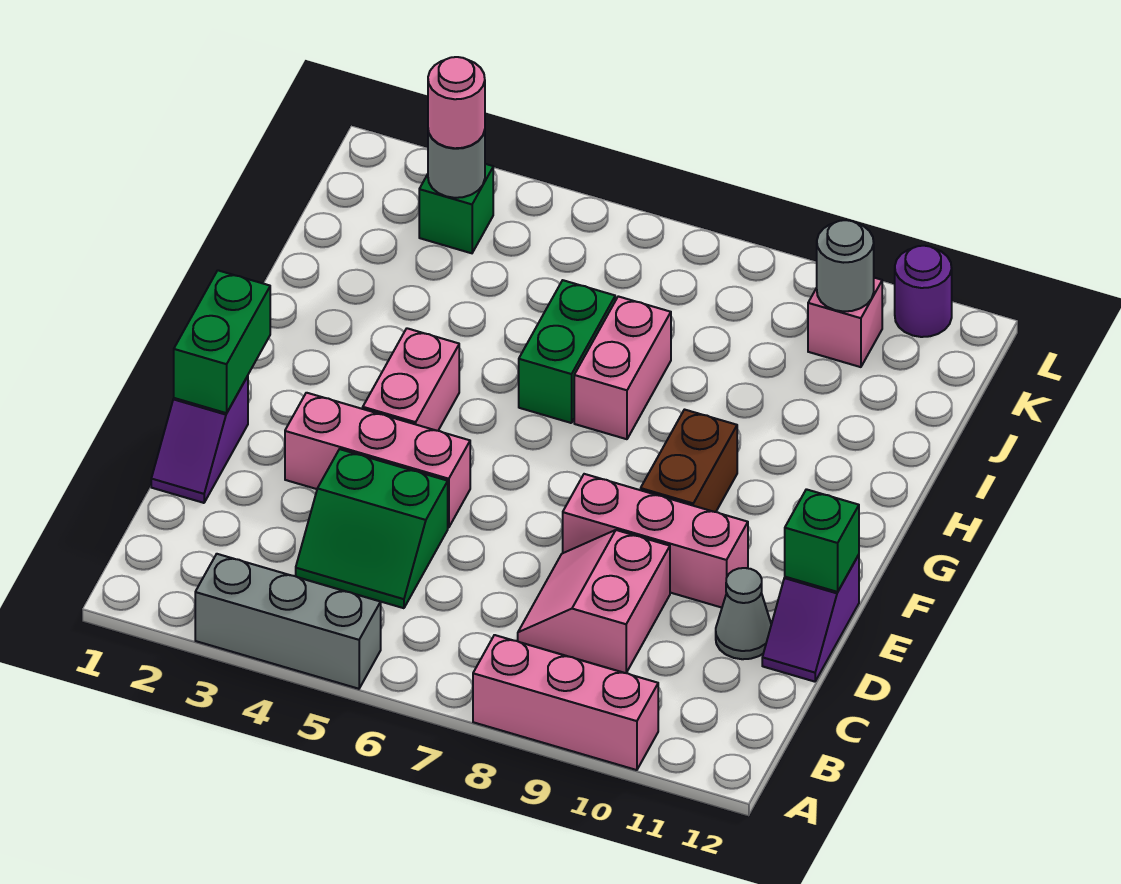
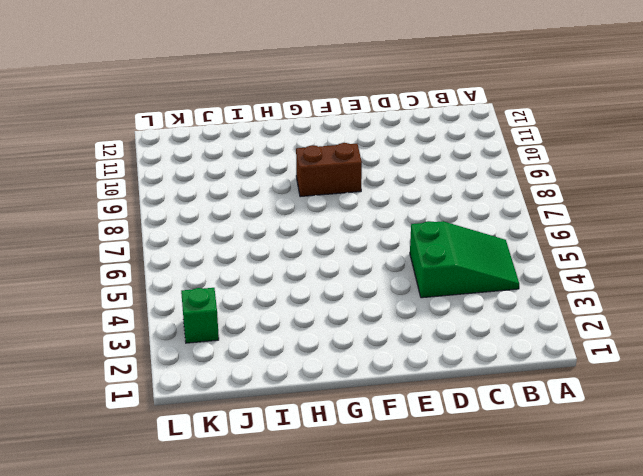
green slope B4:D5 level 1 top D -> green slope C4:D5 level 1 top D
none -> grey brick A3:A5 level 1
none -> pink brick A8:A10 level 1
none -> pink slope C8:D9 level 1 top 9

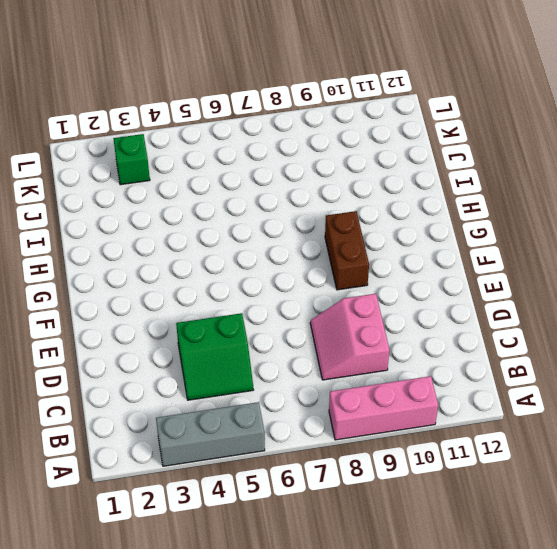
none -> purple slope D1:E1 level 1 top E
none -> grey cone D11 level 1
none -> purple slope D12:E12 level 1 top E

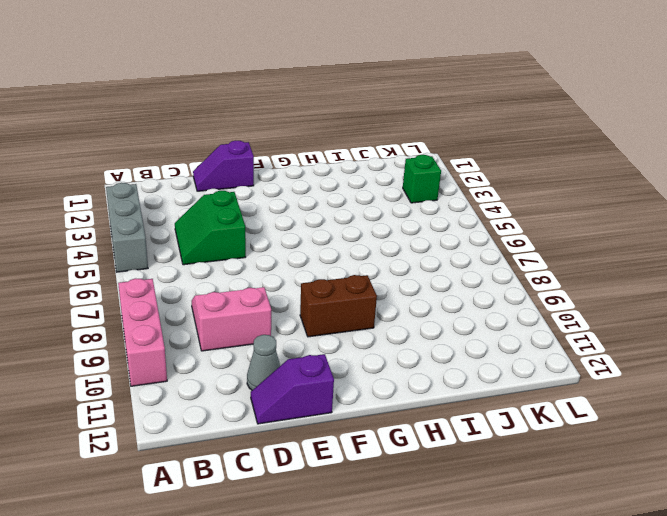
none -> pink brick E3:E5 level 1
none -> pink brick E8:E10 level 1
none -> pink brick F4:G4 level 1

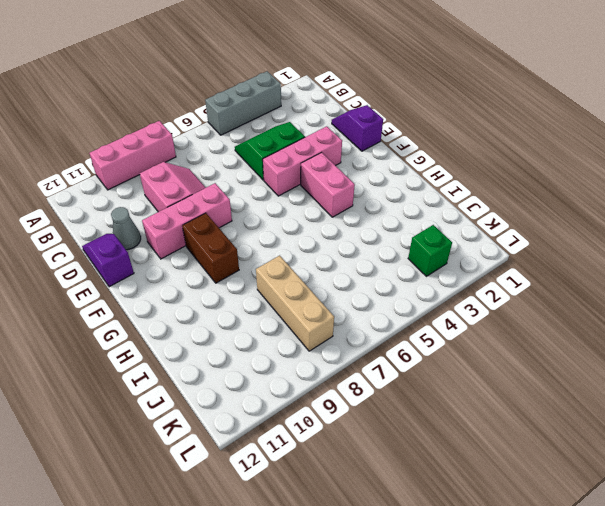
tan brick I8:K8 level 1 -> none
none -> green brick H6:I6 level 1
none -> pink brick H7:I7 level 1
none -> pink brick K10 level 1

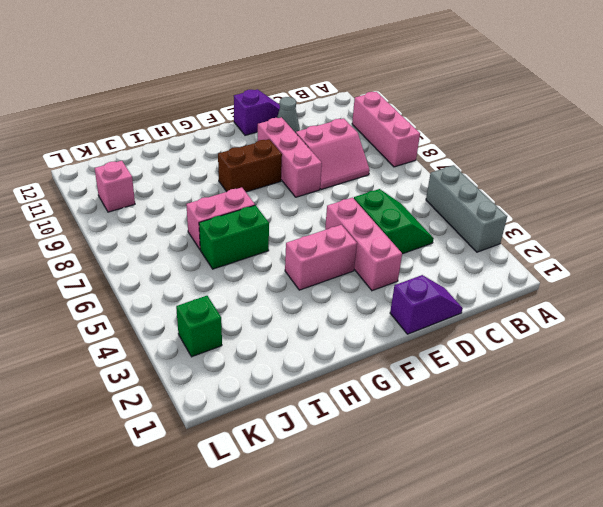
none -> purple round brick L11 level 1
none -> green brick E1:F1 level 2
none -> green brick E12 level 2

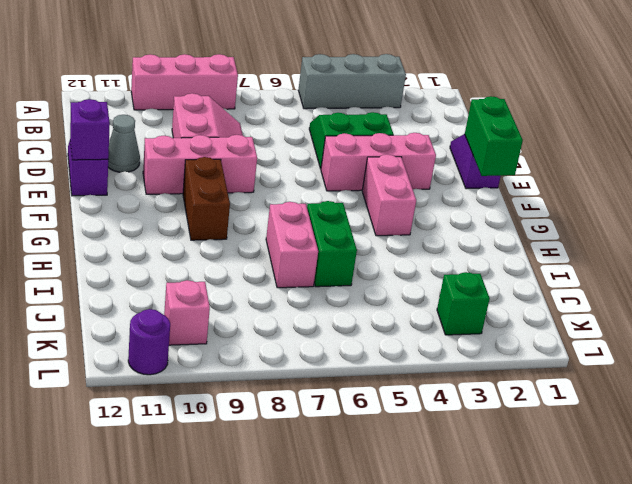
purple brick E12 level 2 -> green brick E12 level 2
none -> grey round brick K3 level 2
none -> grey round brick K10 level 2
none -> pink round brick K3 level 3

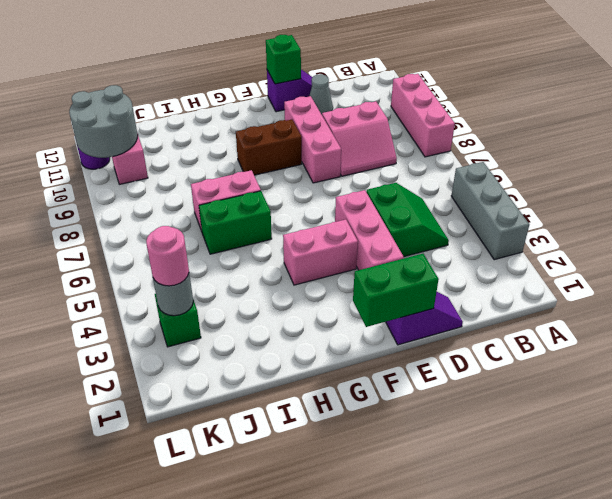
grey round brick K10:L11 level 2 -> grey round brick K10 level 2

